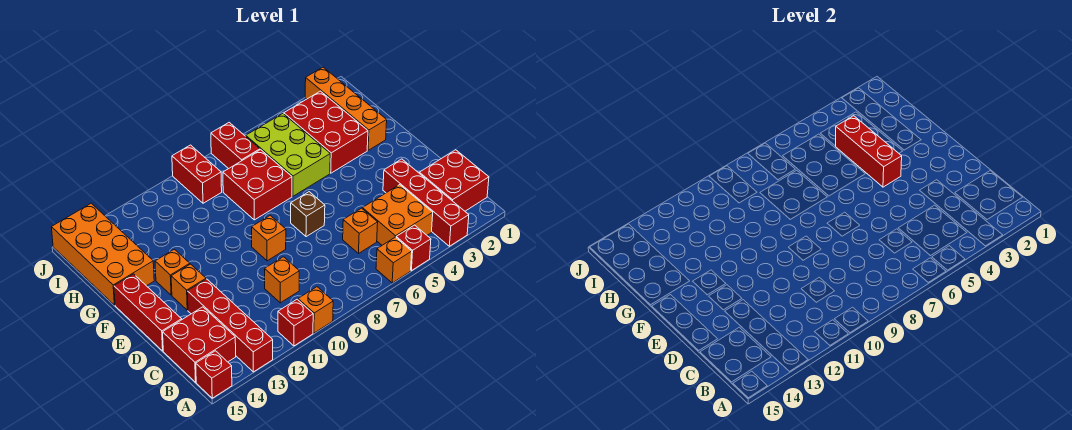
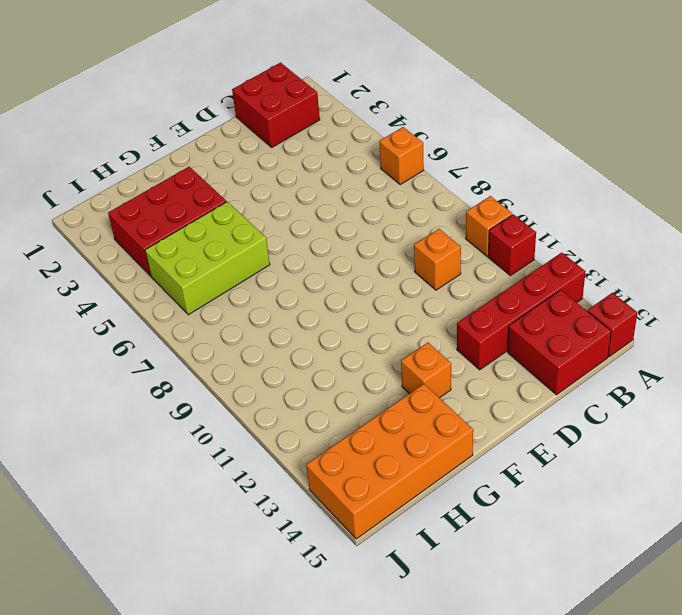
none -> red brick A3:D3 level 1
none -> red brick A5 level 1
none -> orange brick B4:C5 level 1

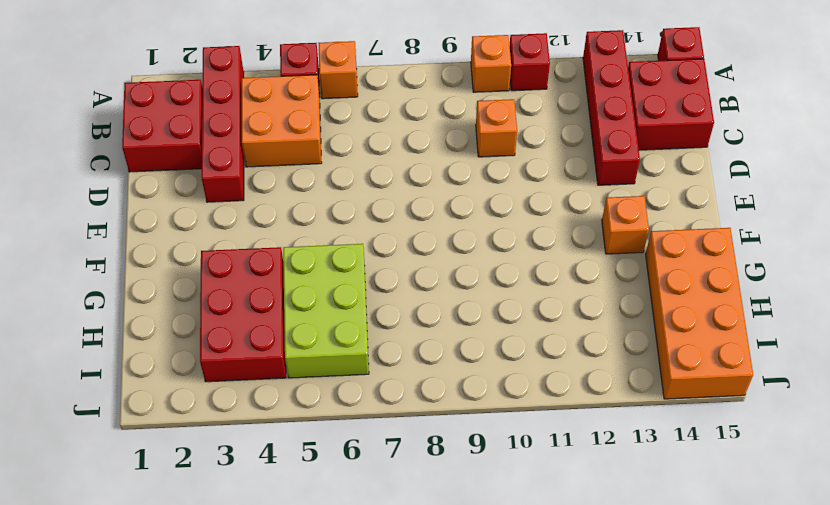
none -> orange brick C6 level 1
none -> red brick D15:F15 level 1
none -> brown brick E7 level 1

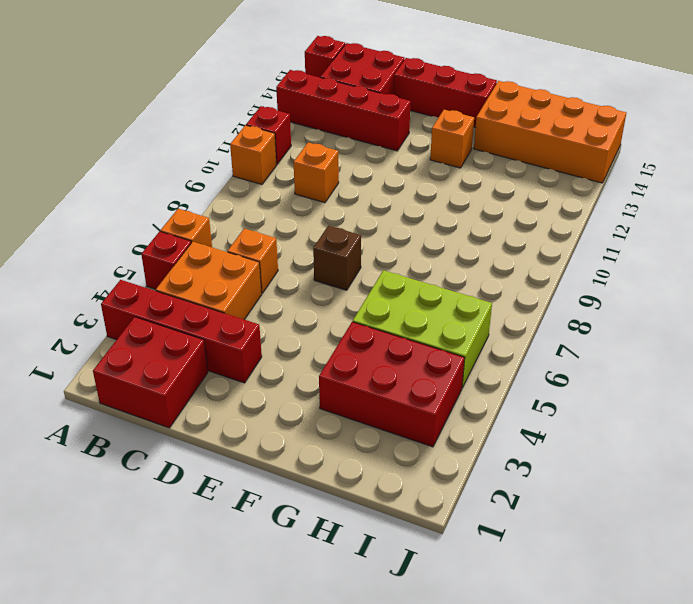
none -> orange brick E9 level 1
none -> orange brick E13 level 1
none -> orange brick G2:J2 level 1

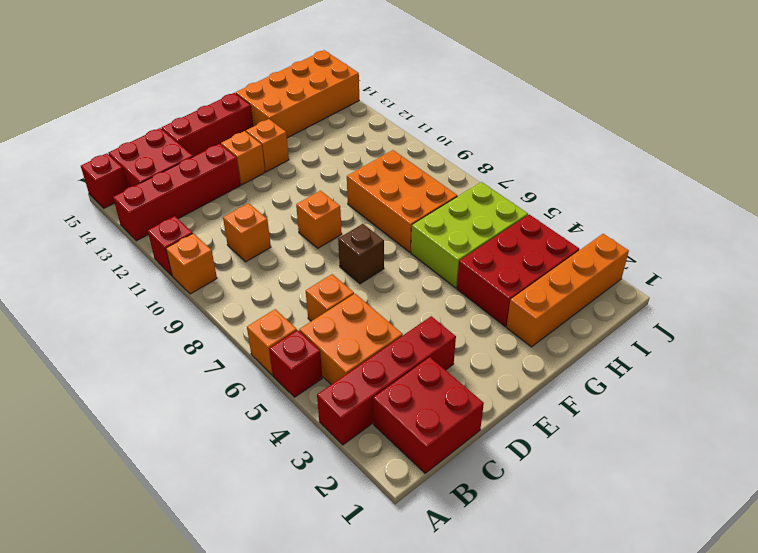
orange brick G7:H9 level 1 -> red brick G7:H8 level 1
none -> red brick I7:J7 level 1
none -> red brick I9:J9 level 1
none -> red brick F4:H4 level 2

